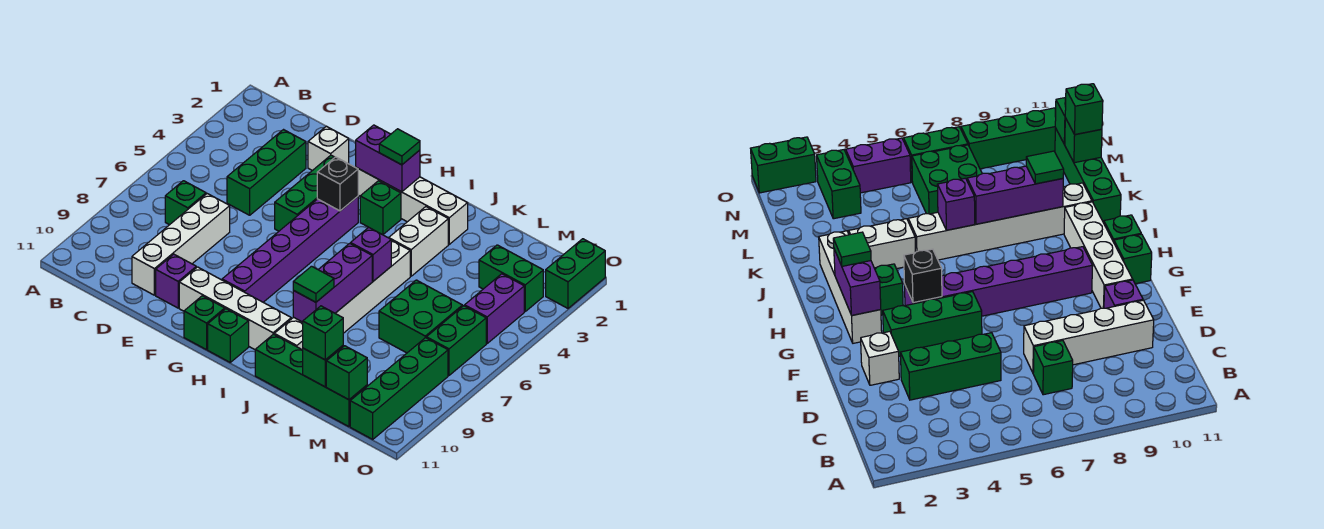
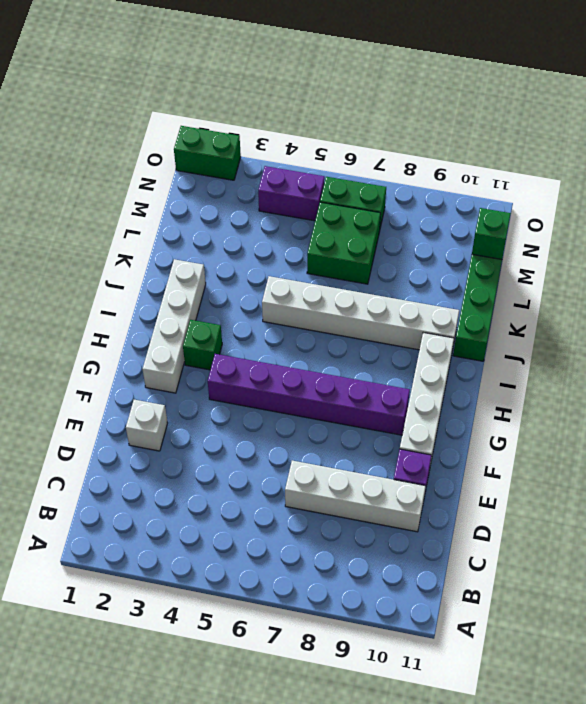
none -> green brick C7 level 1
none -> green brick D3:D5 level 1
none -> green brick F3:F5 level 1
none -> green brick G11 level 1

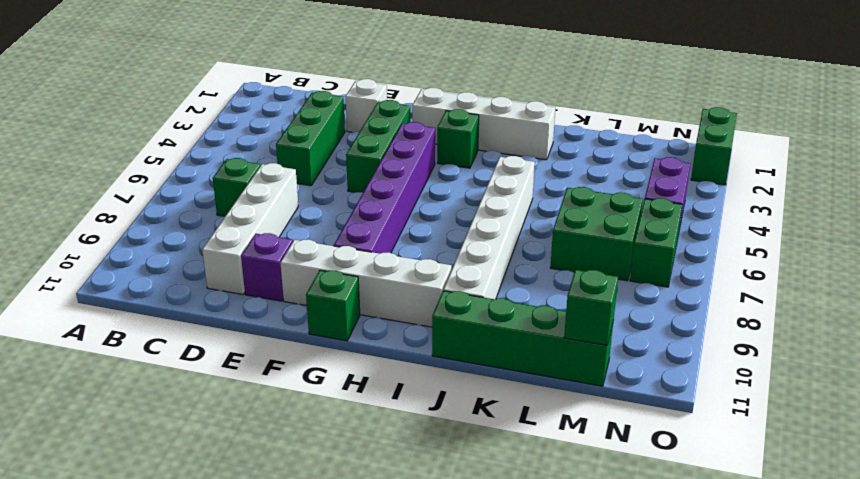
none -> green brick H11 level 1
none -> white brick J3:J4 level 1
none -> green brick M3:N3 level 1
none -> green brick N8:N11 level 1

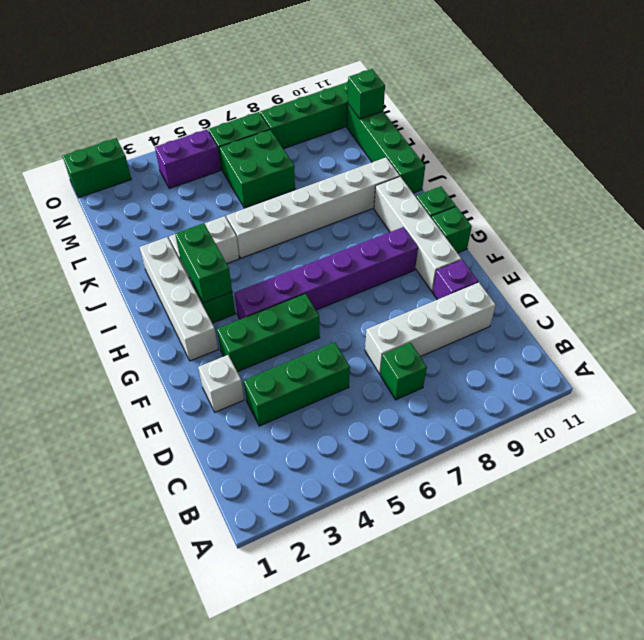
green brick H3:I3 level 2 -> green brick M3:N3 level 1
none -> purple brick G2:H2 level 2
none -> black brick G4 level 2
none -> purple brick J6 level 2
none -> purple brick J7:J9 level 2

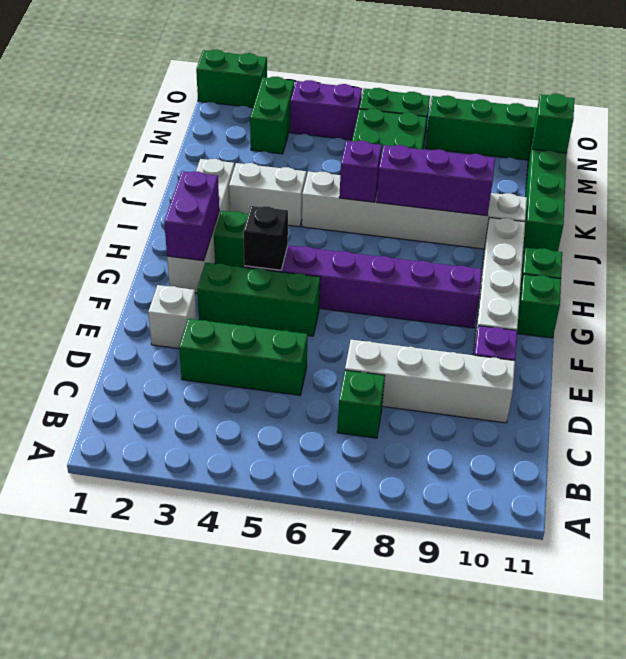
none -> green brick L11 level 2
none -> green tile H2 level 3
none -> green tile J9 level 3
none -> green brick L11 level 3

